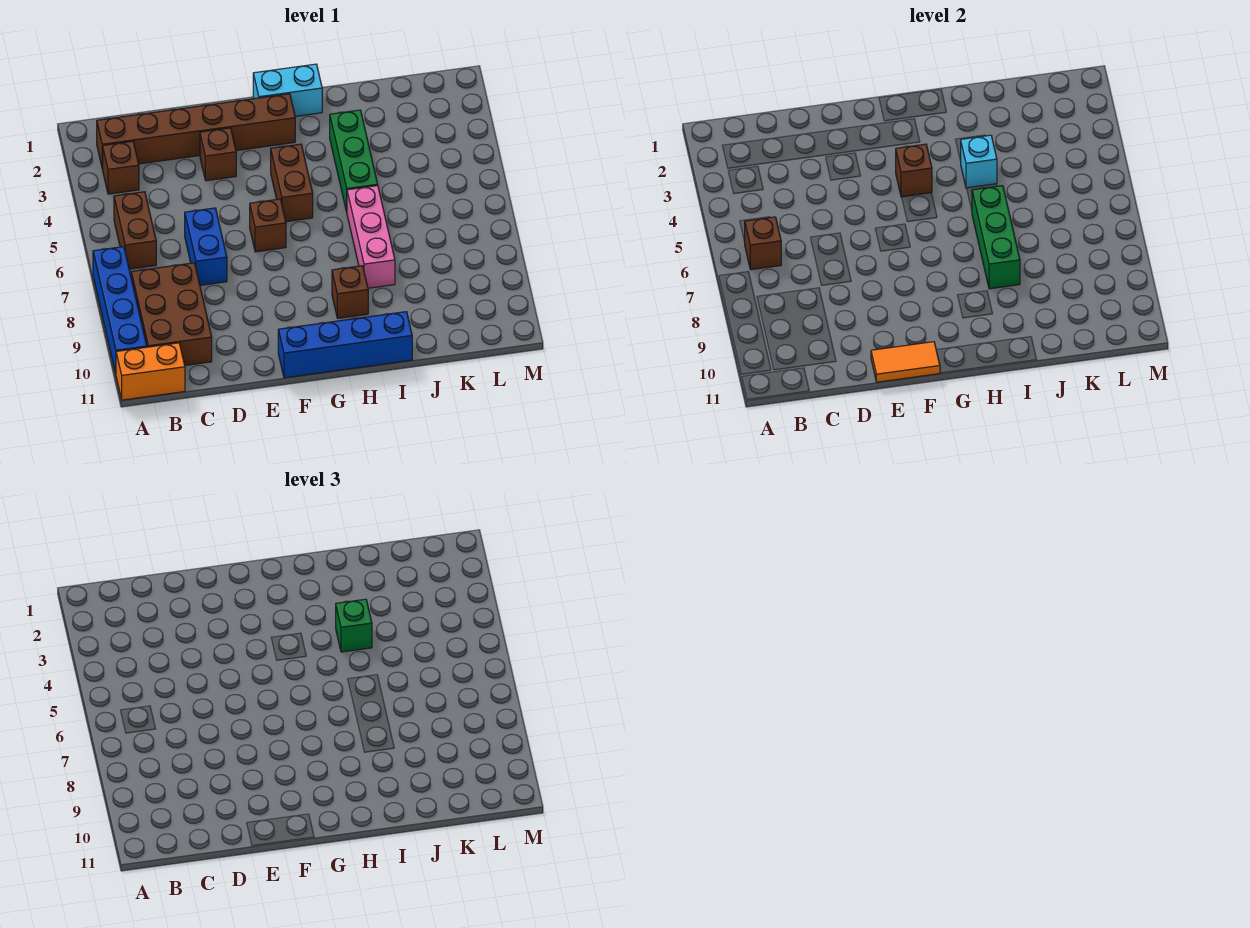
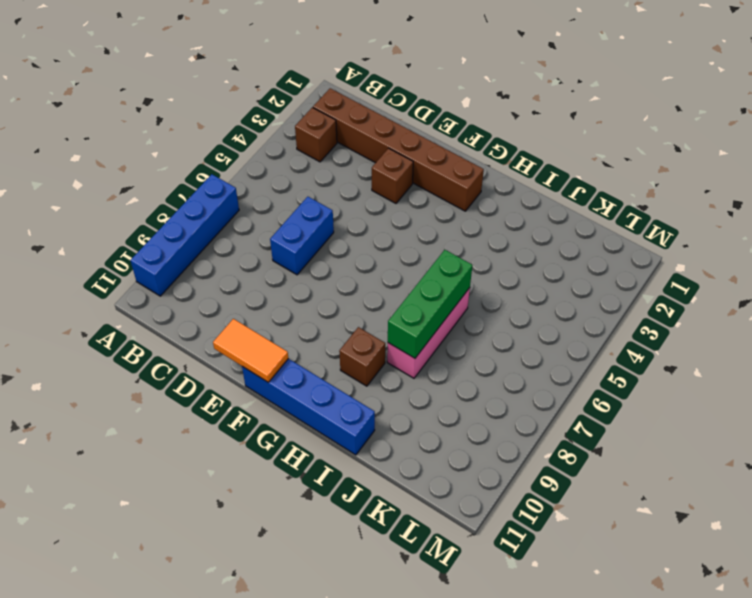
none -> orange brick A11:B11 level 1
none -> brown brick B5:B6 level 1
none -> brown brick B8:C10 level 1

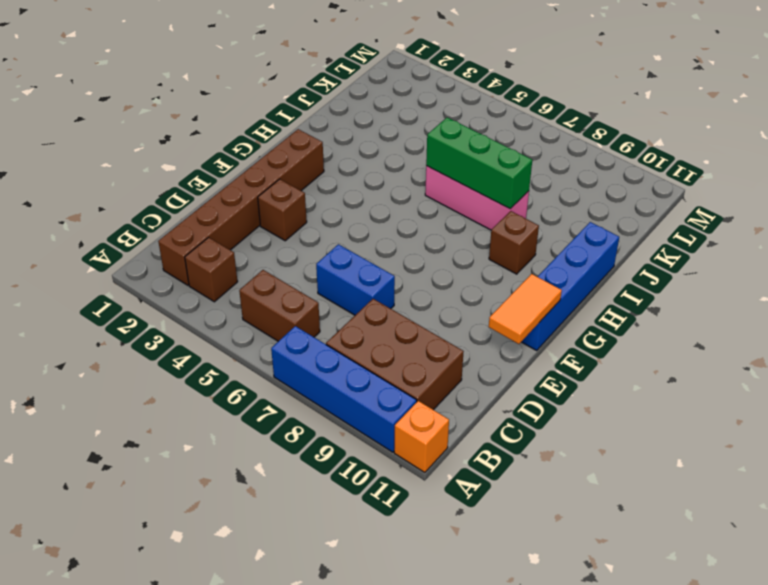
orange brick A11 level 1 -> orange brick A11:B11 level 1
none -> brown brick F6 level 1
none -> cyan brick G1:H1 level 1
none -> brown brick G4:G5 level 1

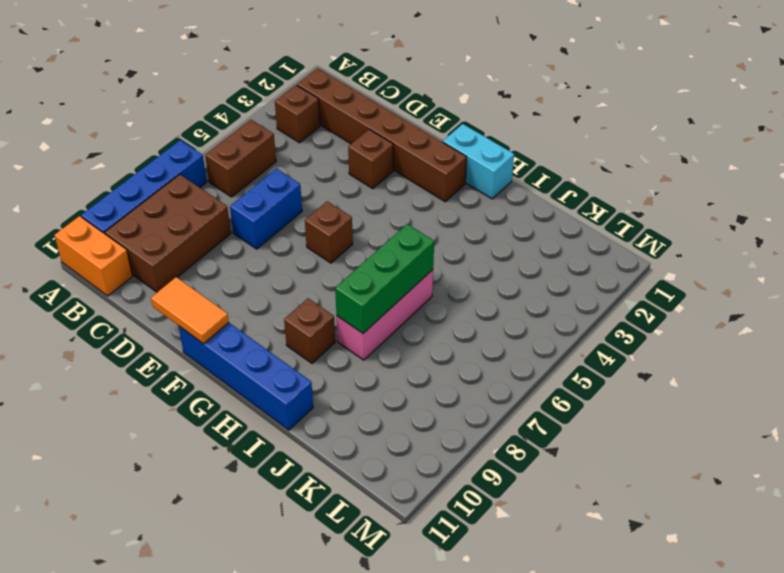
none -> brown brick G4:G5 level 1
none -> green brick I3:I5 level 1
none -> brown brick B6 level 2

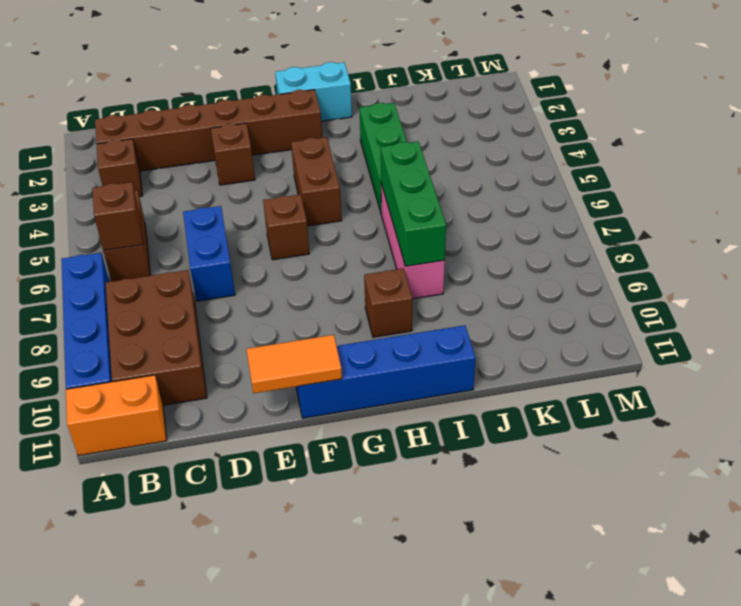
none -> brown brick G4 level 2
none -> cyan brick I4 level 2
none -> green brick I4 level 3

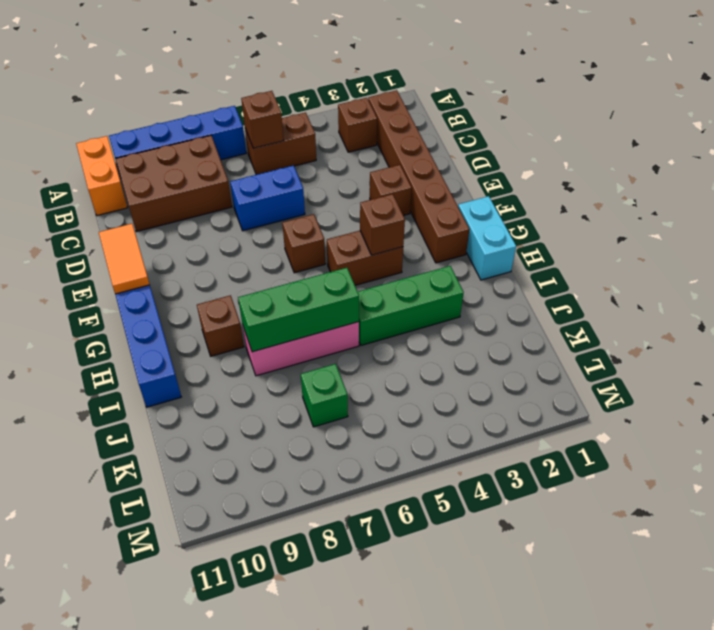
green brick K7 level 1 -> green brick I4 level 3
none -> cyan brick I4 level 2

